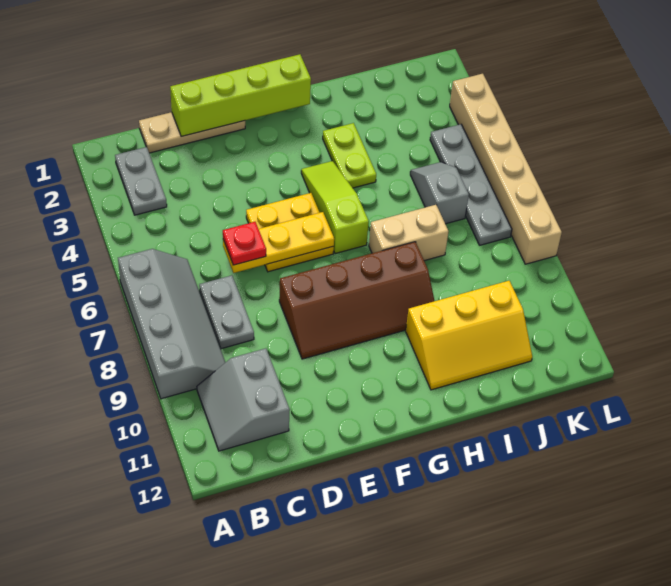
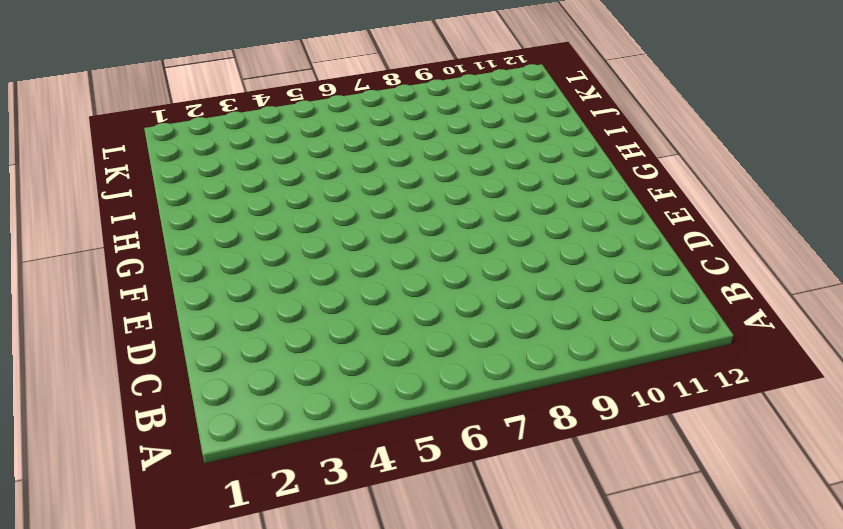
none -> grey slope A6:B9 level 1 top A
none -> grey plate B2:B3 level 1
none -> grey slope B10:C11 level 1 top C

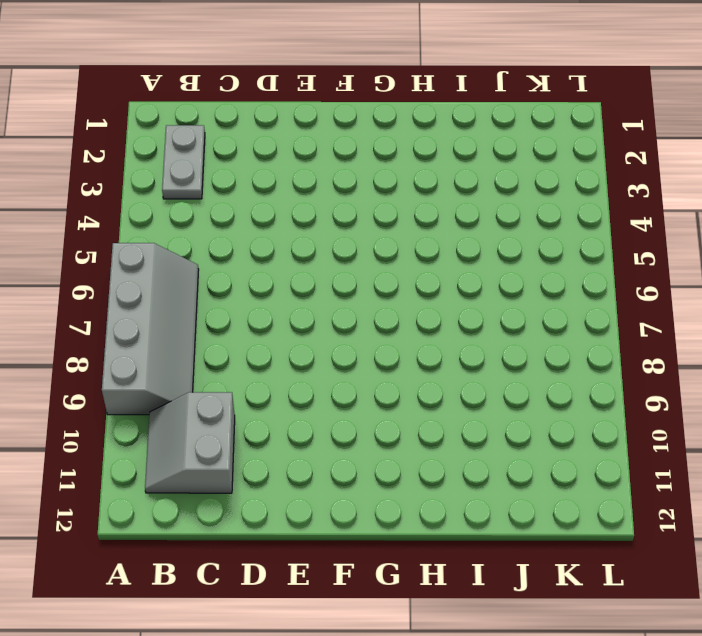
none -> tan plate C1:E1 level 1
none -> grey plate C7:C8 level 1
none -> yellow plate E5:F6 level 1

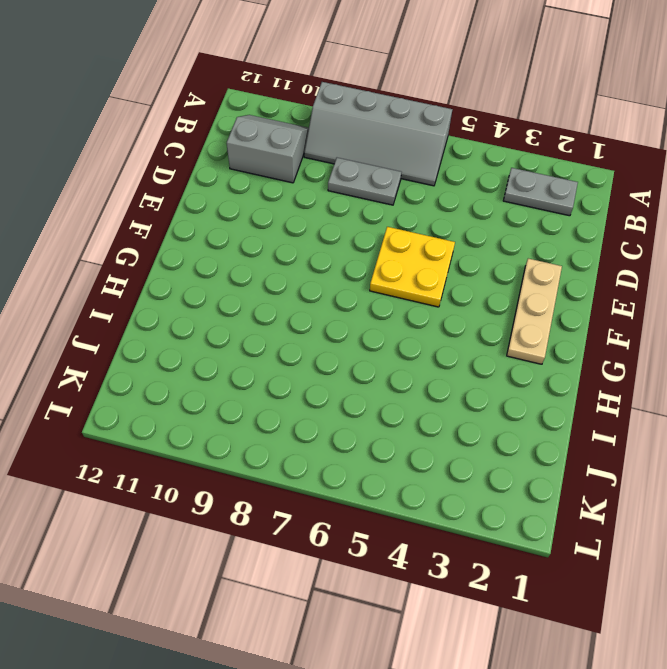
tan plate E2:G2 level 1 -> tan plate C1:E1 level 1
none -> brown slope E8:H9 level 1 top 8
none -> lime slope G4:G6 level 1 top 6
none -> lime plate H3:H4 level 1

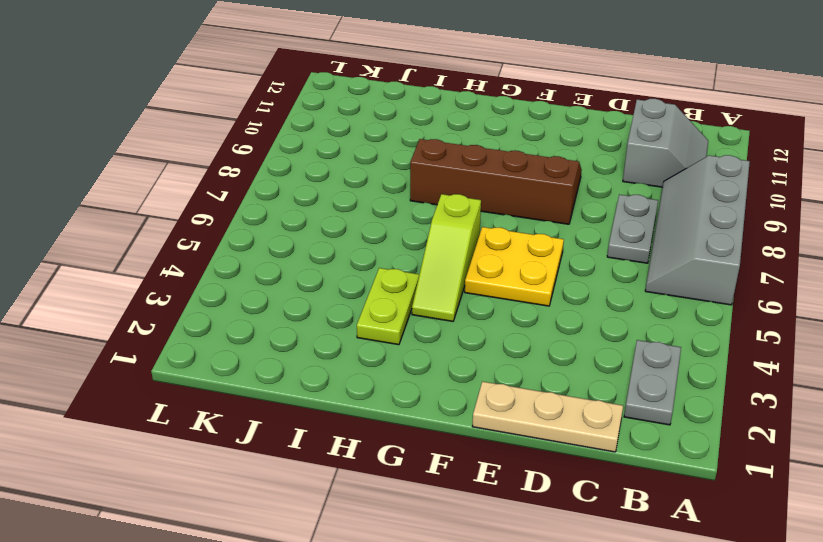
none -> tan brick H7:I7 level 1
none -> yellow slope H10:J11 level 1 top 10
none -> grey slope J5:J6 level 1 top 6

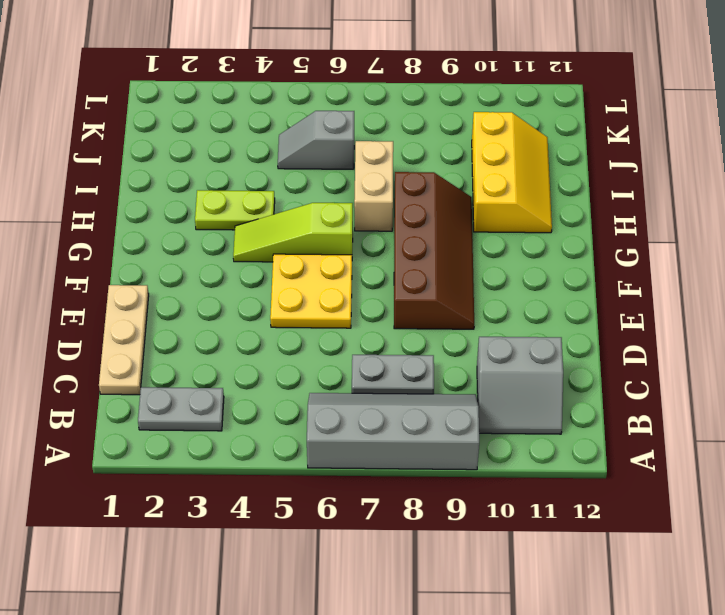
none -> grey plate K4:K7 level 1
none -> tan brick L3:L8 level 1
none -> lime brick D1:G1 level 2

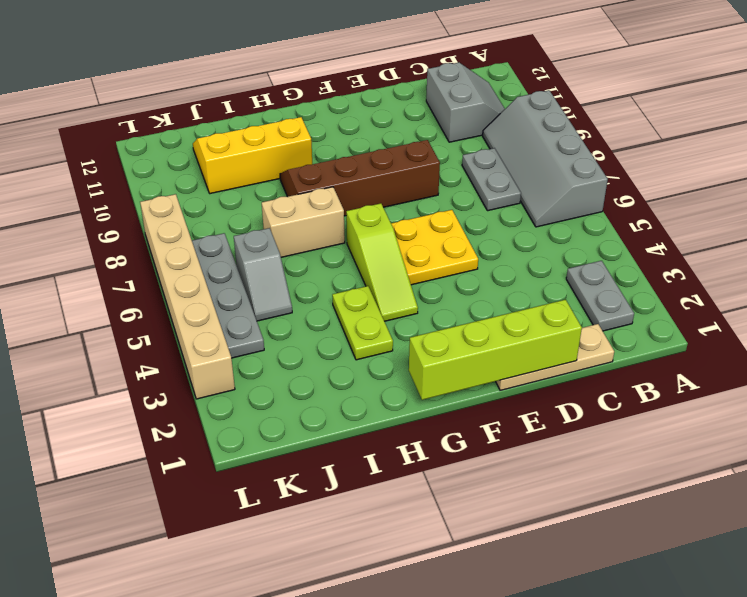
none -> yellow plate D6:F6 level 2
none -> red plate D6 level 3

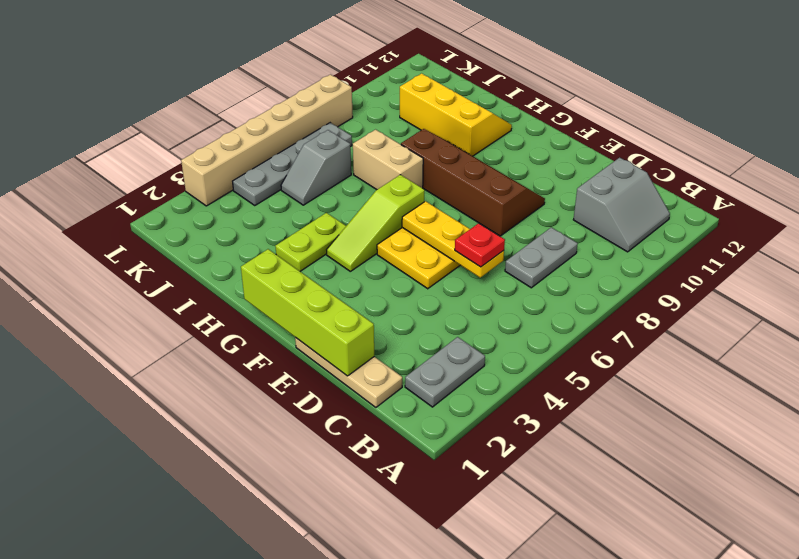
none -> grey slope A6:B9 level 1 top A

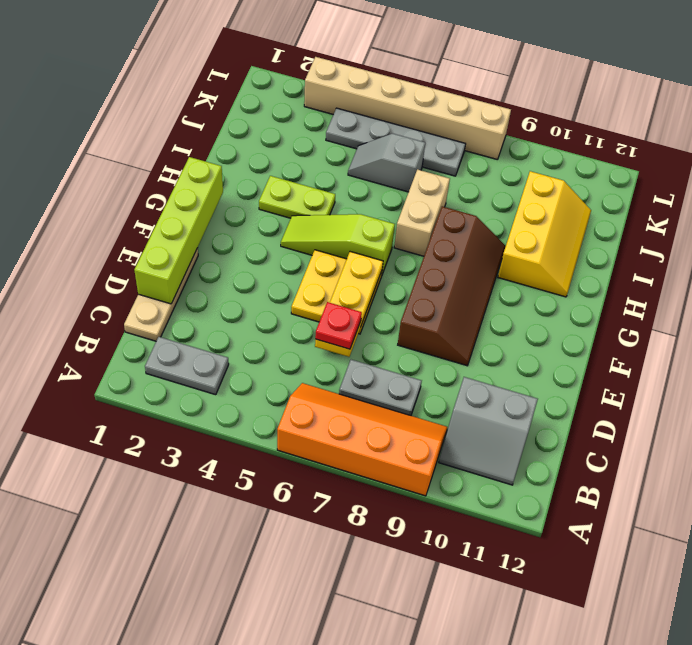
orange slope A6:B9 level 1 top A -> grey slope A6:B9 level 1 top A

